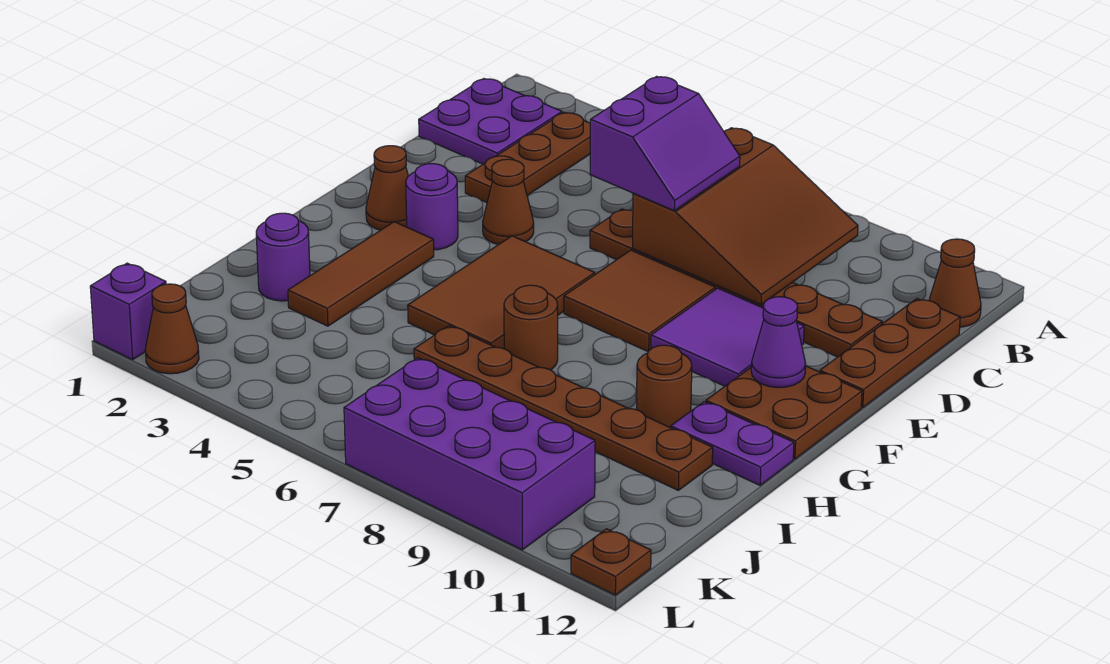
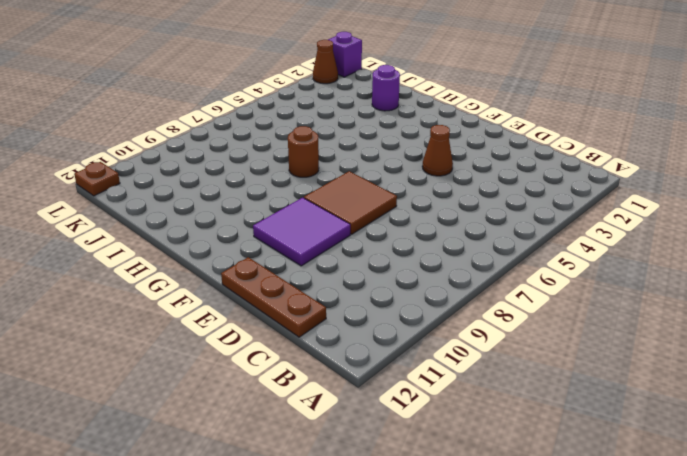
none -> purple plate B1:C2 level 1
none -> brown plate B3:D3 level 1
none -> brown cone B12 level 1

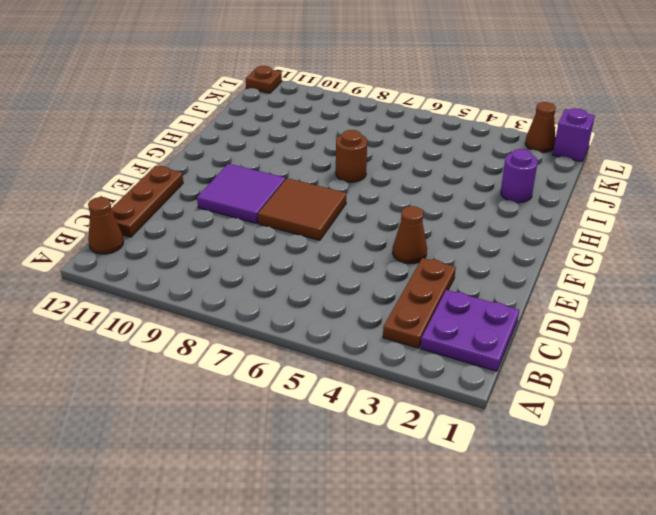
none -> brown plate D6:D11 level 1
none -> brown cone F2 level 1
none -> purple round brick F3 level 1

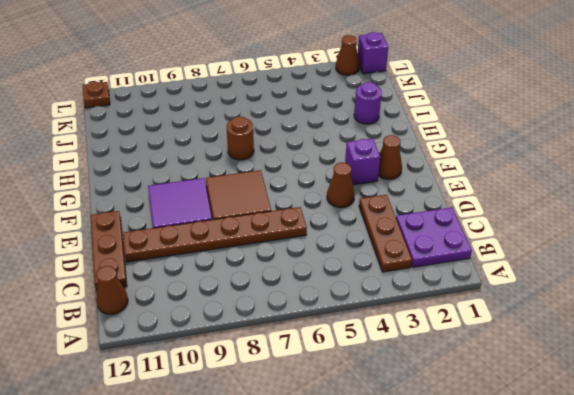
purple brick F3 level 1 -> purple round brick F3 level 1
none -> brown tile F5:H6 level 1
none -> brown plate F11:G12 level 1
none -> brown tile G3:I3 level 1

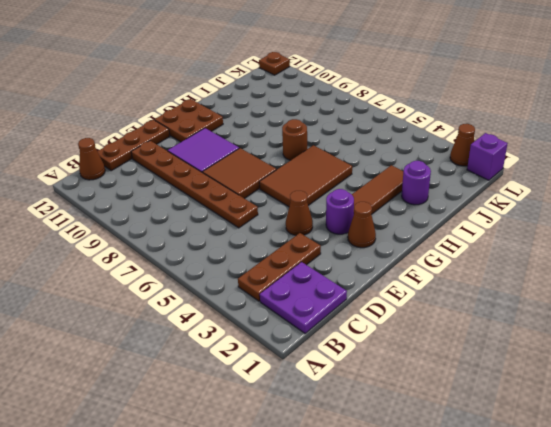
none -> brown round brick H10 level 1
none -> purple plate H11:H12 level 1
none -> brown plate I6:I11 level 1

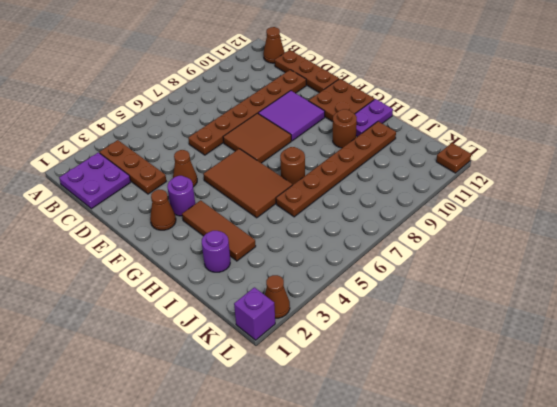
none -> purple brick K7:L10 level 1
none -> brown slope B7:D9 level 2 top 7
none -> purple cone F11 level 2

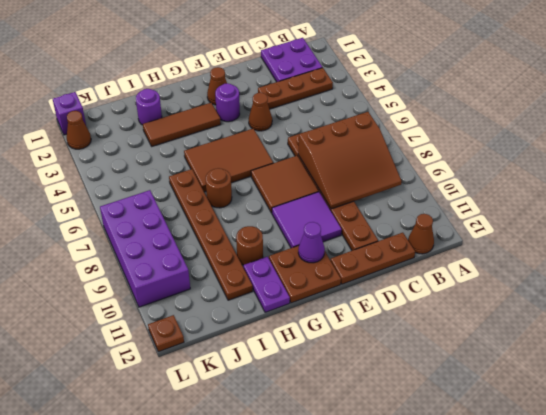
none -> purple slope C6:D7 level 3 top 6

